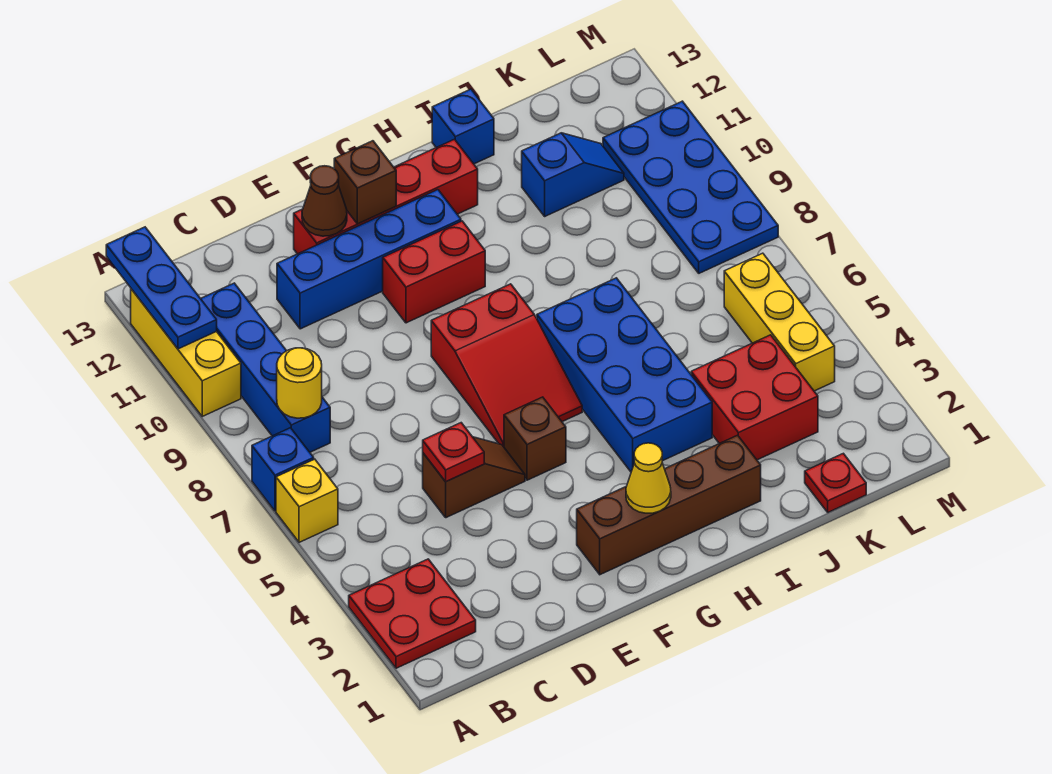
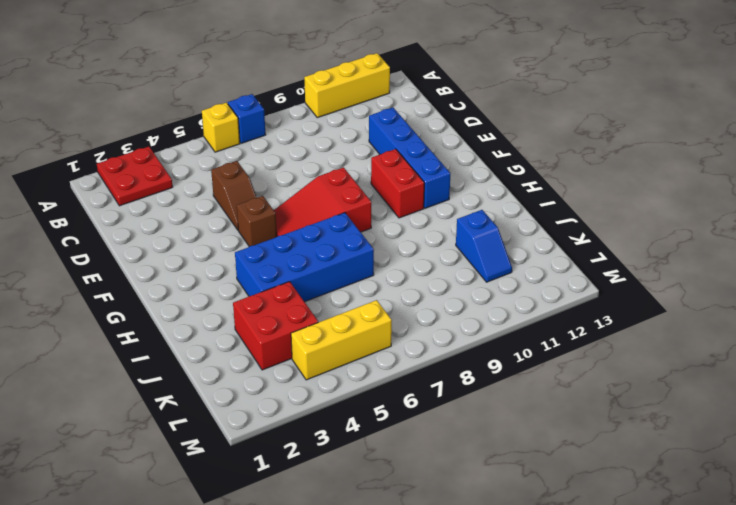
none -> blue brick B8:B11 level 1
none -> red brick E12:H12 level 1
none -> brown brick F2:I2 level 1

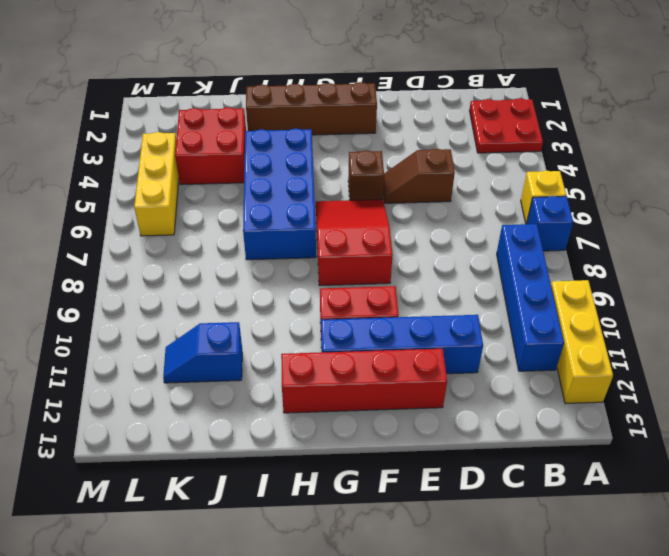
none -> blue brick I13 level 1
none -> red plate K1 level 1
none -> blue plate L8:M11 level 1

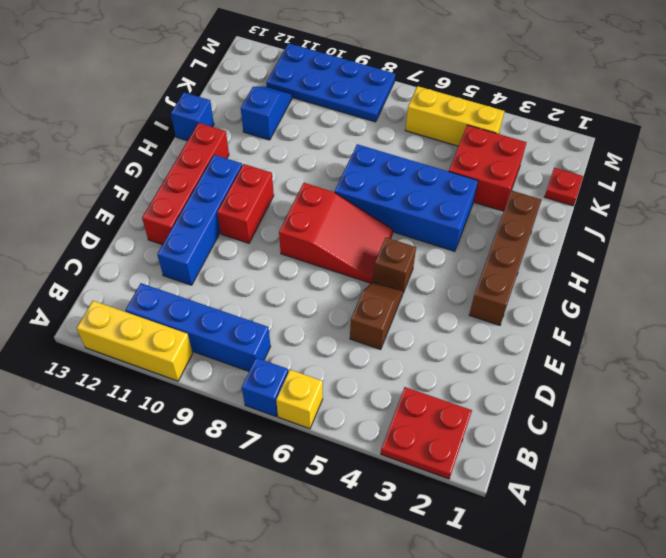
none -> blue plate A11:A13 level 2
none -> yellow round brick B8 level 2
none -> red plate D5 level 2

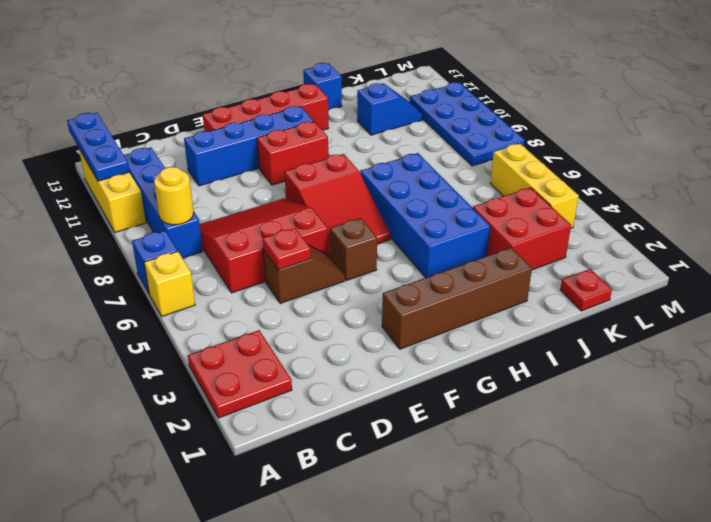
red slope C6:E8 level 1 top 6 -> none
none -> brown cone E12 level 2
none -> brown brick F12 level 2
none -> yellow cone G2 level 2

